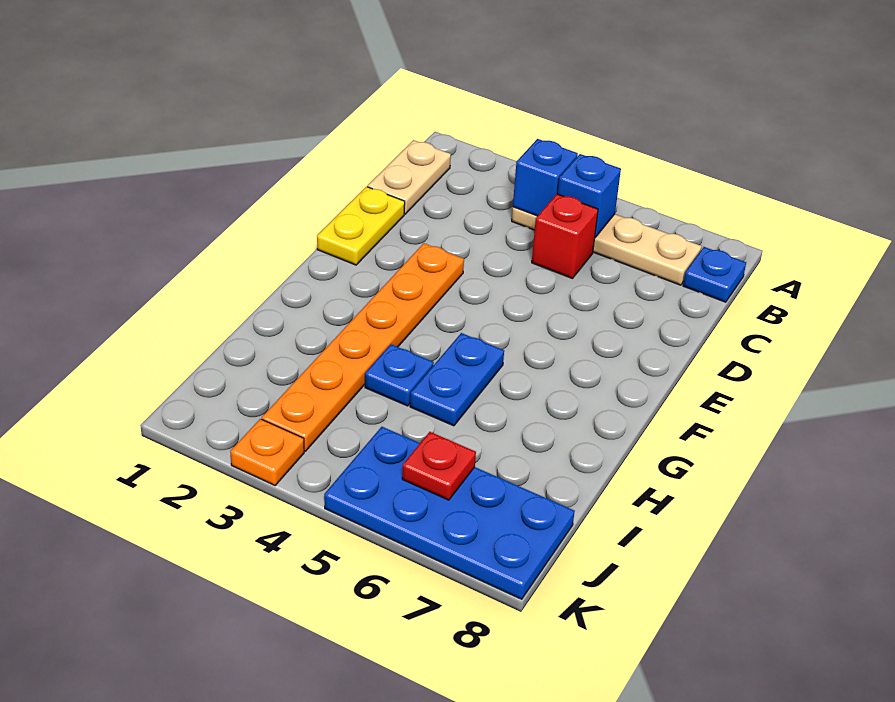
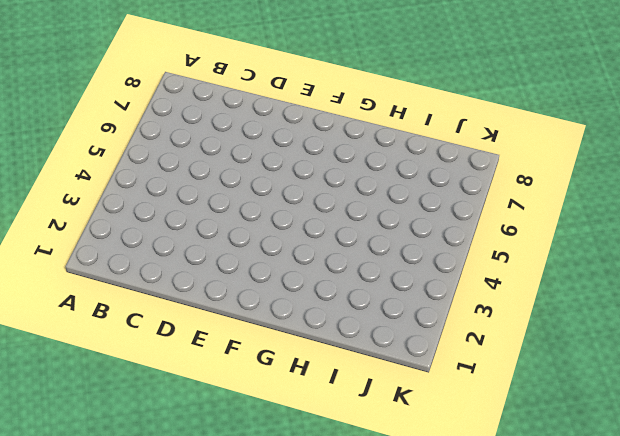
none -> tan plate B1:C1 level 1
none -> tan plate B4:B7 level 1
none -> blue plate B8 level 1

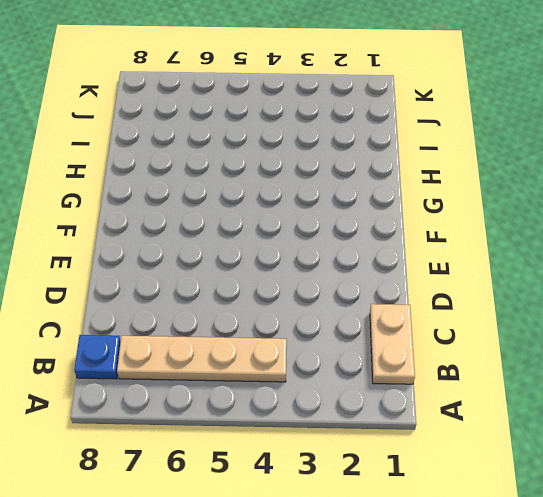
none -> red brick C5 level 1
none -> yellow plate D1:E1 level 1
none -> orange plate E3:J3 level 1

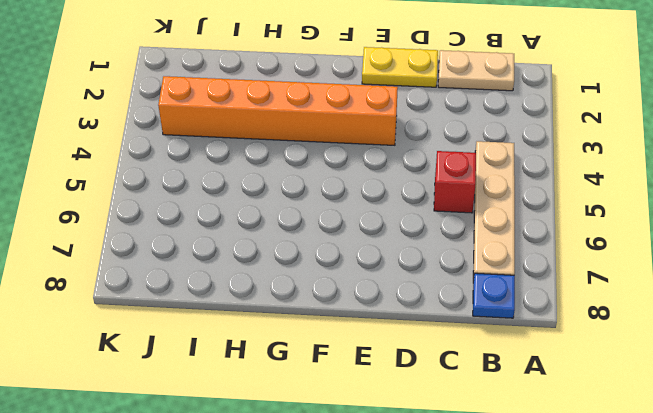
orange brick E3:J3 level 1 -> orange plate E3:J3 level 1
none -> blue plate G5:H5 level 1
none -> blue plate H4 level 1
none -> blue plate J5:K8 level 1

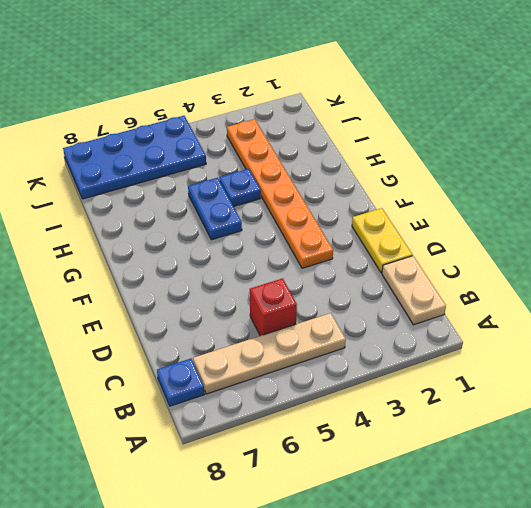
none -> orange plate K3 level 1
none -> blue brick B4 level 2
none -> blue brick B5 level 2

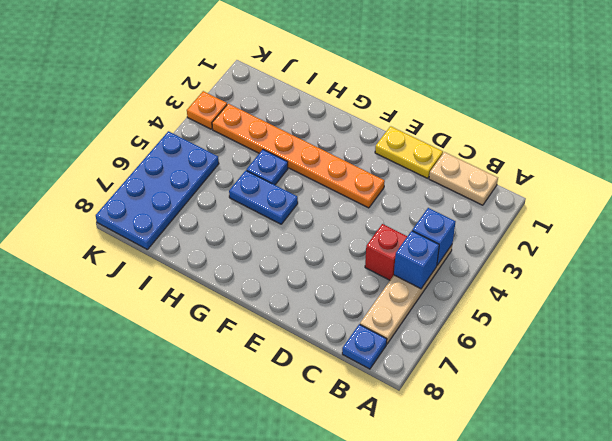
none -> red plate J6 level 2

